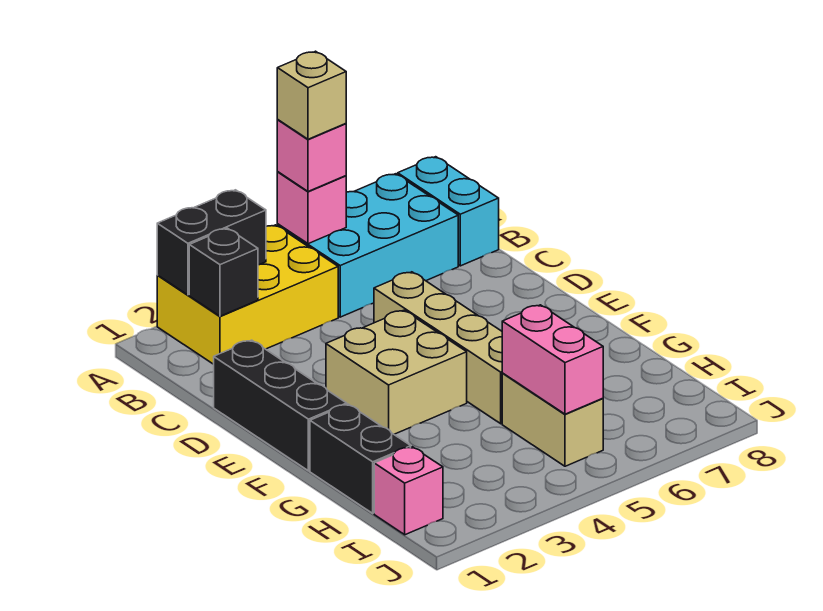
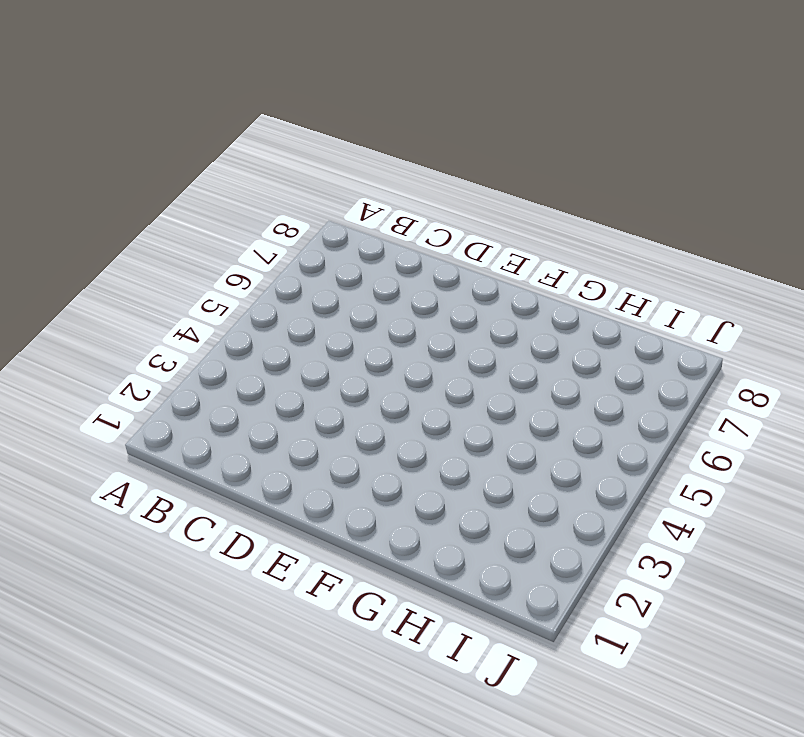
none -> yellow brick A2:B4 level 1
none -> cyan brick A5:B7 level 1
none -> cyan brick A8:B8 level 1

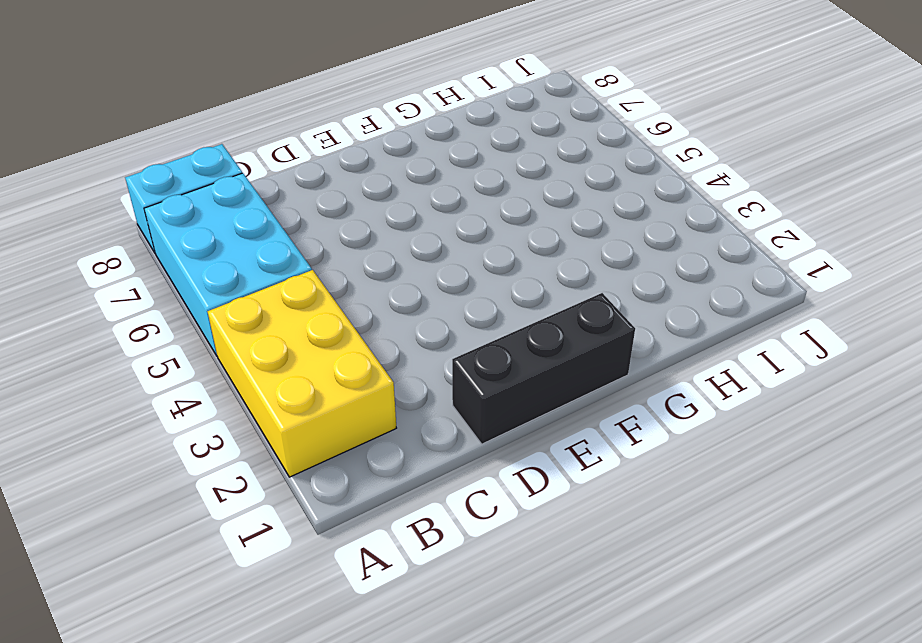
none -> tan brick D5:G5 level 1
none -> tan brick E3:F4 level 1
none -> black brick G1:H1 level 1

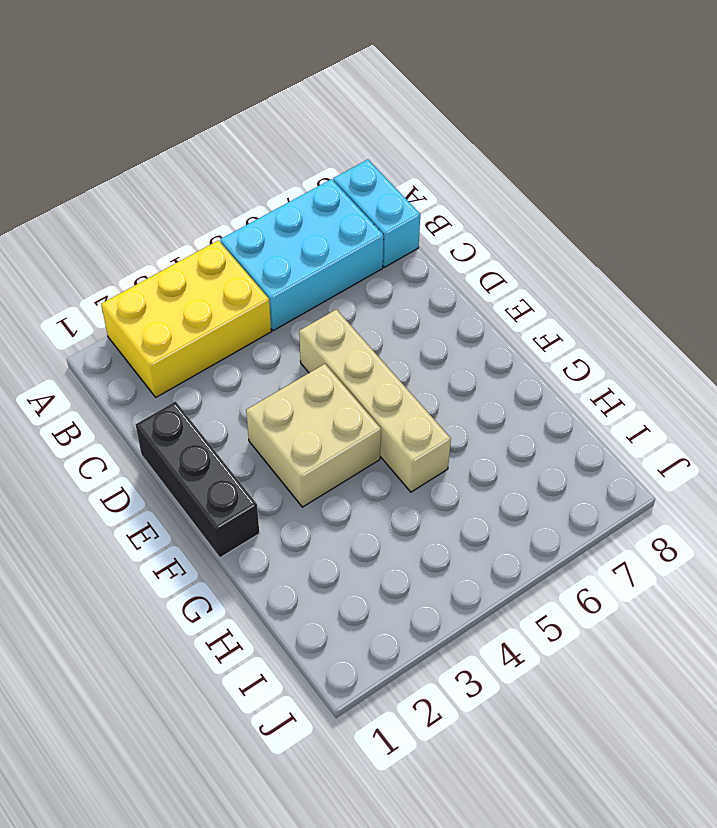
none -> black brick G1:H1 level 1
none -> tan brick H5:I5 level 1
none -> pink brick I1 level 1

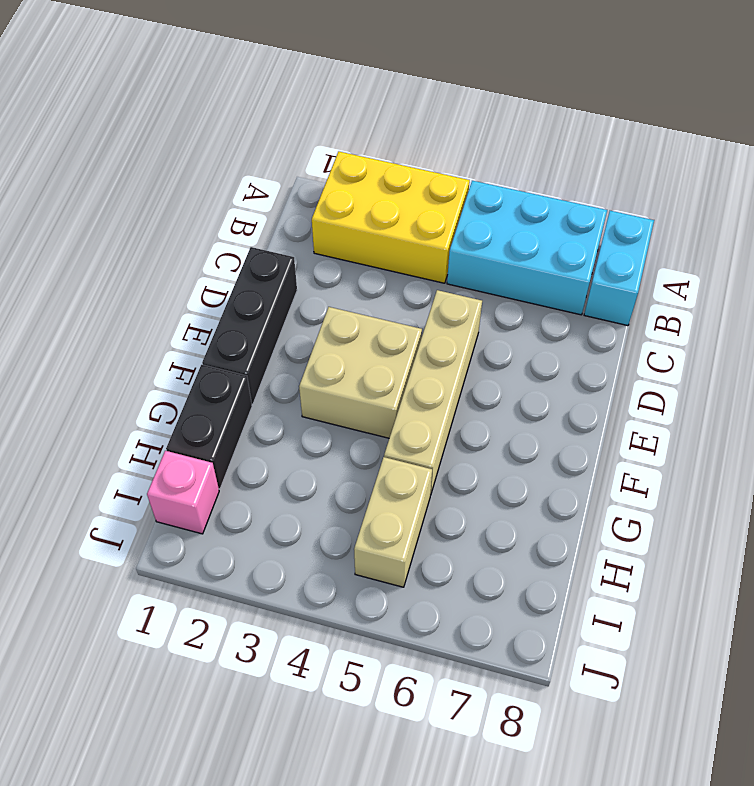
none -> black brick A2:A3 level 2
none -> pink brick A5 level 2
none -> black brick B2 level 2

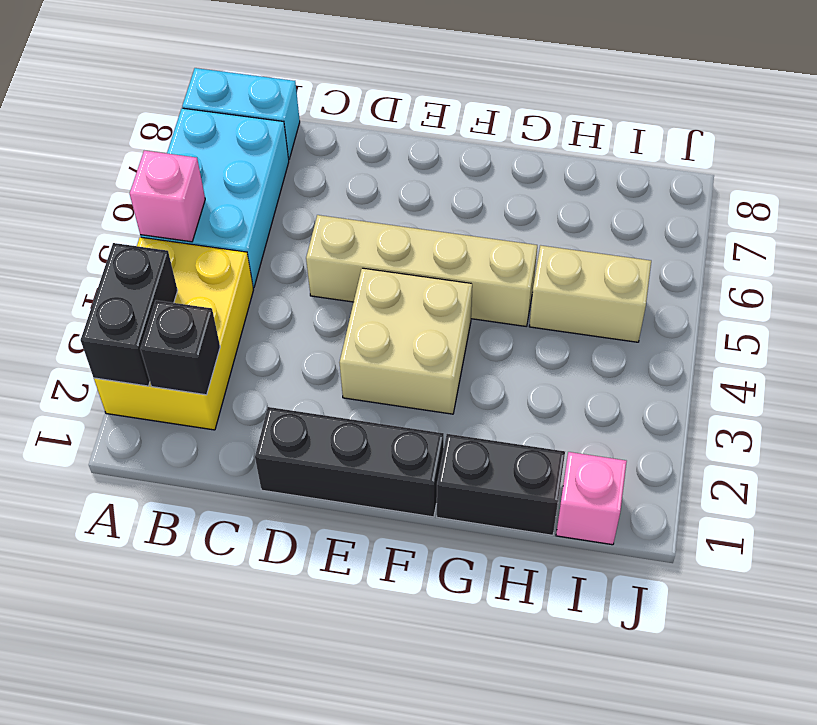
none -> pink brick H5:I5 level 2
none -> pink brick A5 level 3
none -> tan brick A5 level 4

